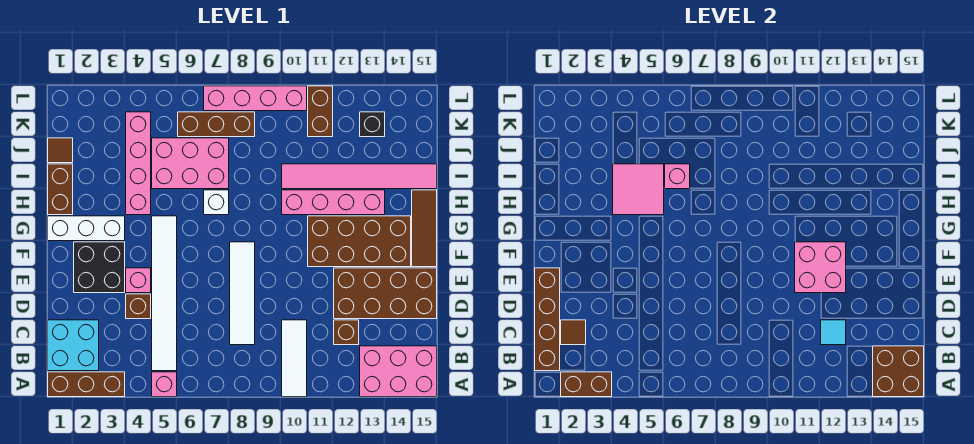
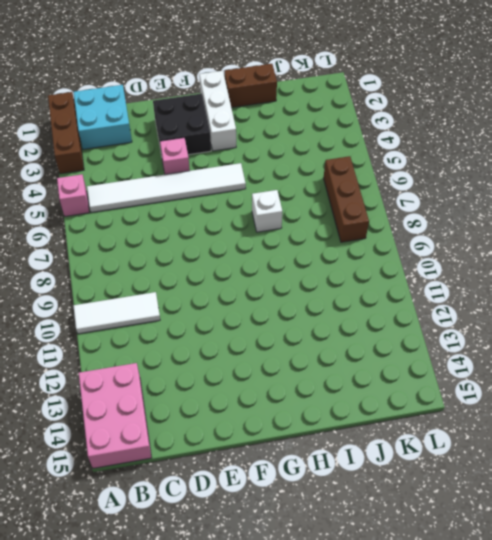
none -> white tile C8:F8 level 1
none -> brown brick C12 level 1
none -> brown brick D4 level 1
none -> brown brick D12:E15 level 1

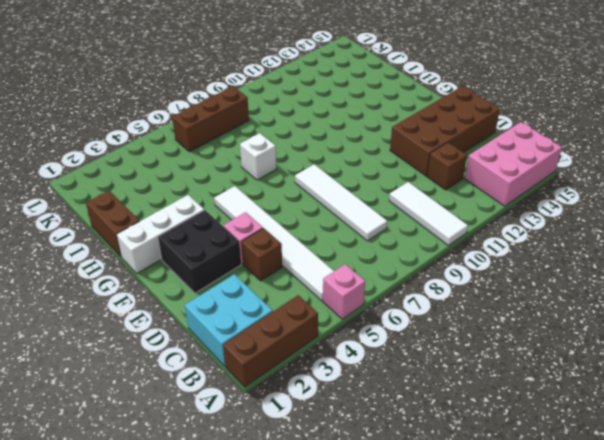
none -> brown brick F11:G14 level 1
none -> brown tile F15:H15 level 1
none -> pink brick H4:K4 level 1
none -> pink brick H10:H13 level 1

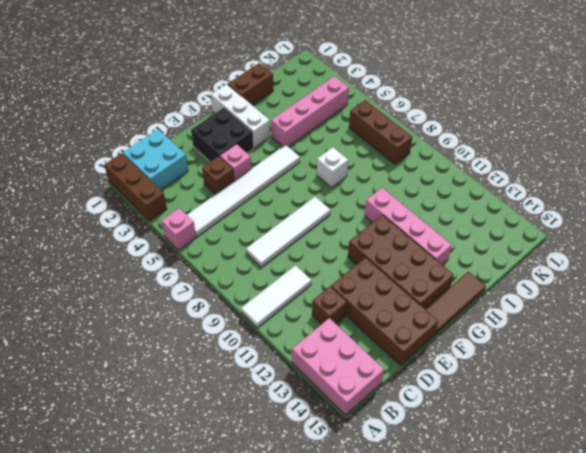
none -> pink brick I5:J7 level 1
none -> pink tile I10:I15 level 1
none -> brown tile J1 level 1
none -> brown brick K11:L11 level 1

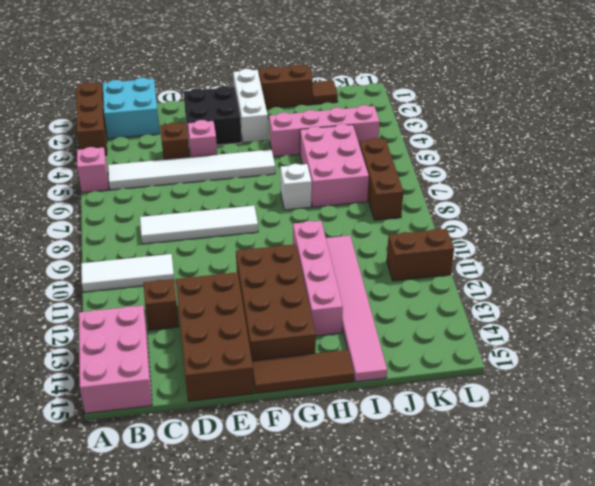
none -> black brick K13 level 1
none -> pink brick L7:L10 level 1
none -> brown brick A2:A3 level 2
none -> brown brick A14:B15 level 2

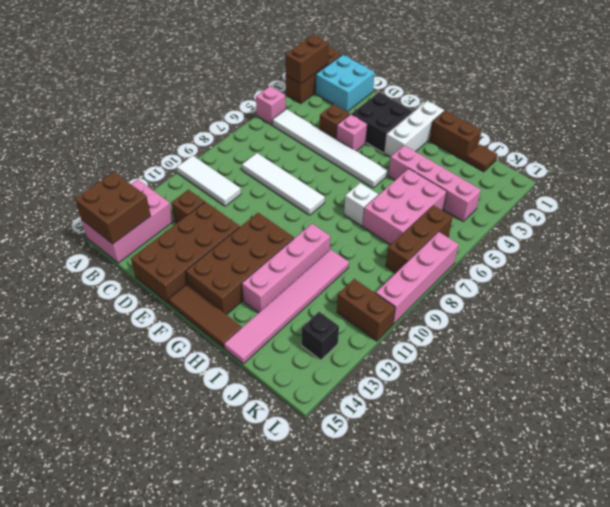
none -> brown brick B1:E1 level 2
none -> brown tile C2 level 2
none -> cyan tile C12 level 2
none -> pink brick E11:F12 level 2

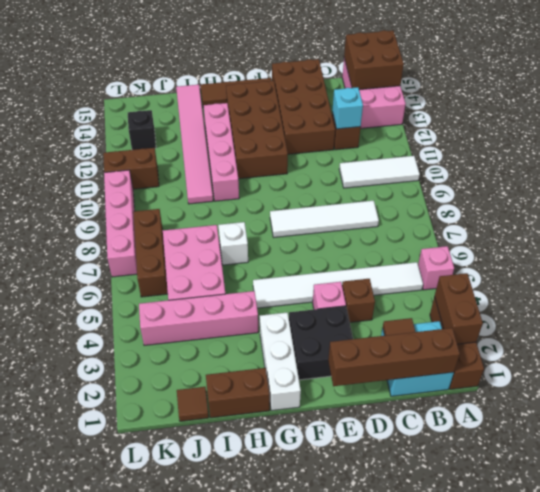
cyan brick C12 level 2 -> cyan tile C12 level 2
none -> pink brick E11:F12 level 2
none -> pink tile H4:I5 level 2
none -> pink brick I6 level 2

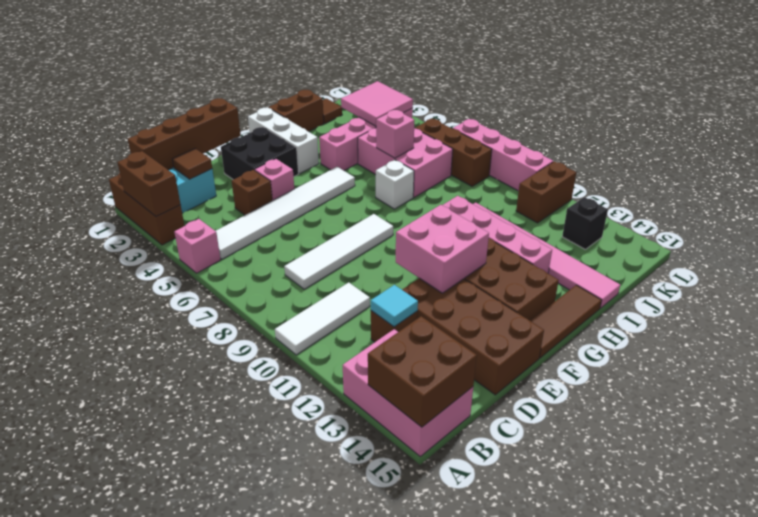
pink tile J3:K4 level 2 -> pink tile H4:I5 level 2

